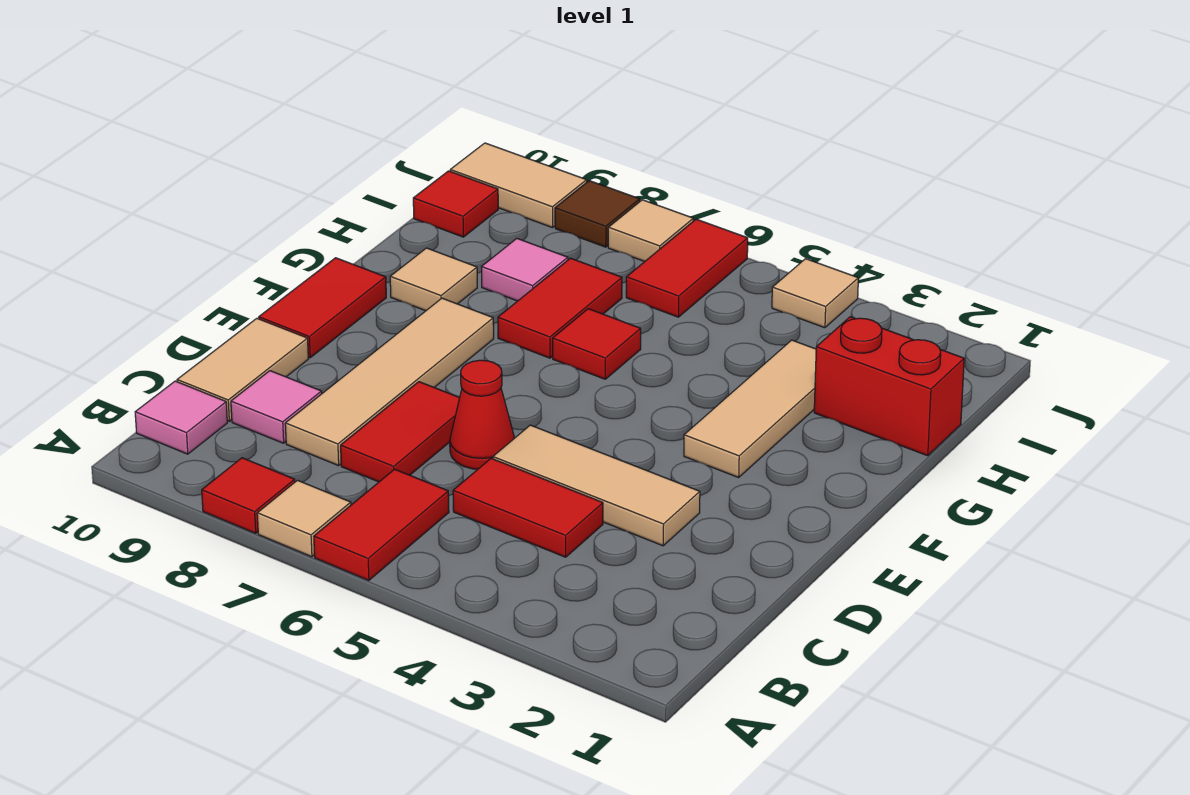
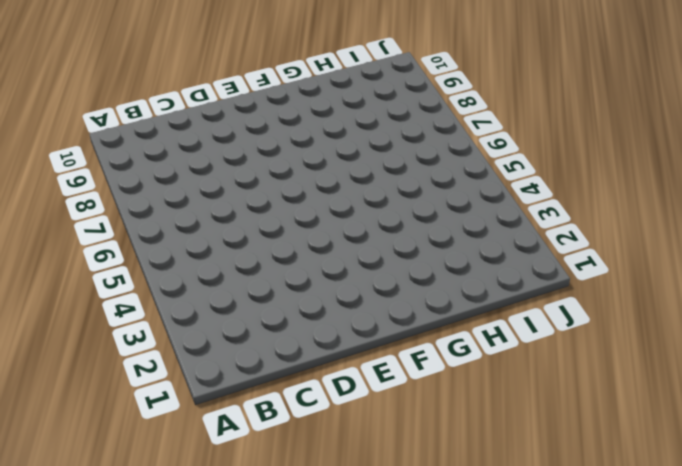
none -> red tile A6:B6 level 1
none -> tan tile A7 level 1
none -> red tile A8 level 1

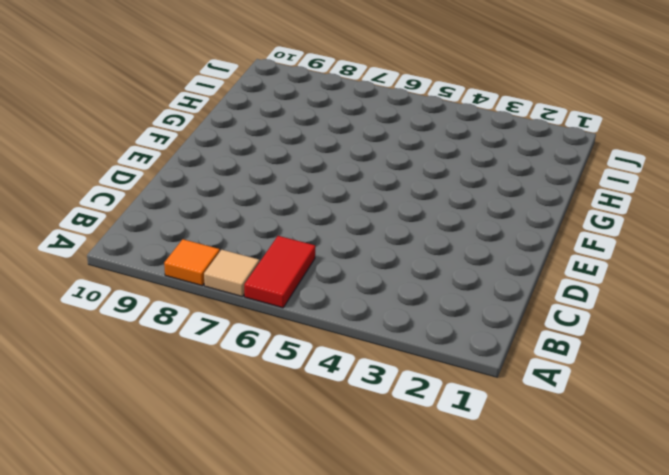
orange tile A8 level 1 -> red tile A8 level 1
none -> pink tile B10 level 1
none -> red tile C4:C5 level 1
none -> red tile C7:D7 level 1

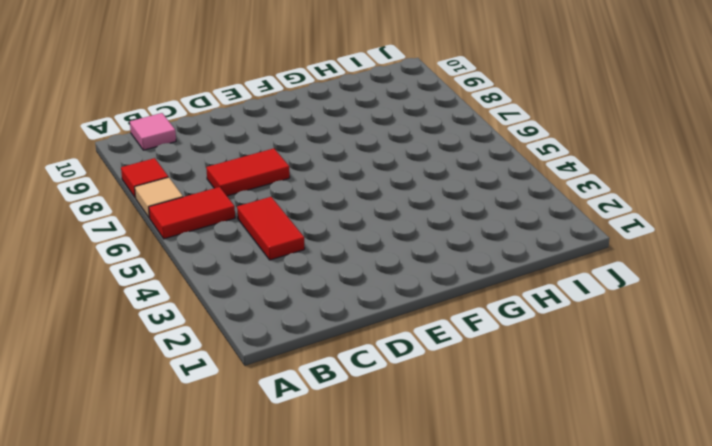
none -> tan tile C8:F8 level 1
none -> pink tile C9 level 1
none -> tan tile C10:D10 level 1

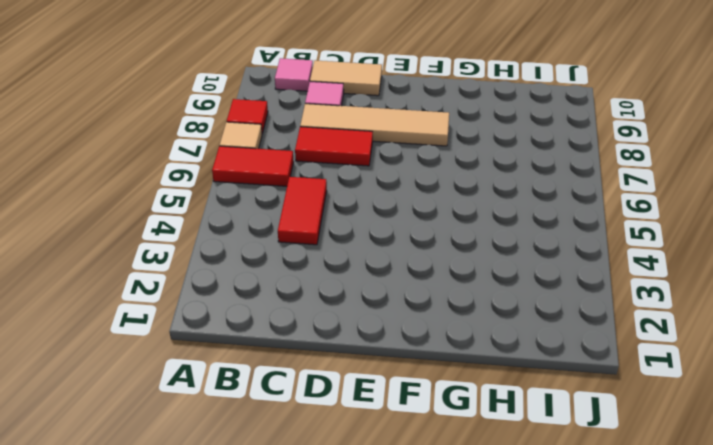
none -> tan tile D3:D5 level 1
none -> red cone D6 level 1
none -> red tile E10:F10 level 1

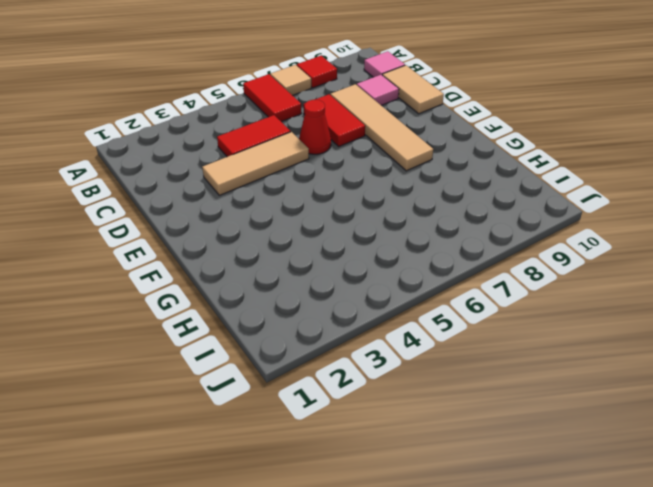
none -> red tile E10:F10 level 1
none -> tan tile F3:H3 level 1
none -> red tile G6 level 1

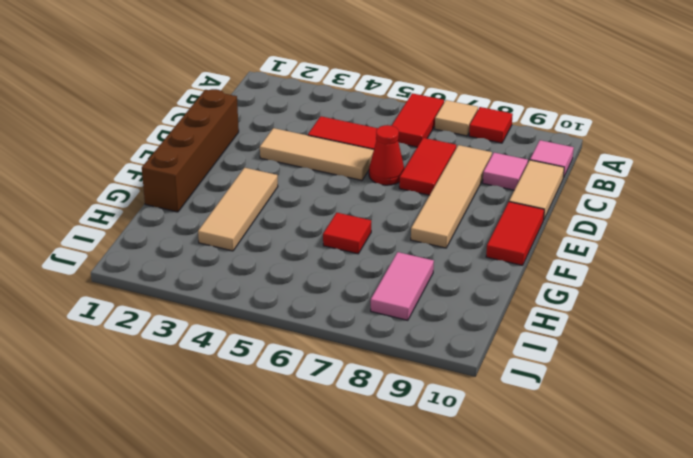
brown brick D1:G1 level 1 -> none
pink tile H8:I8 level 1 -> pink tile H8 level 1
none -> red tile G7:H7 level 1
none -> tan tile G9 level 1
none -> red brick H1:H2 level 1

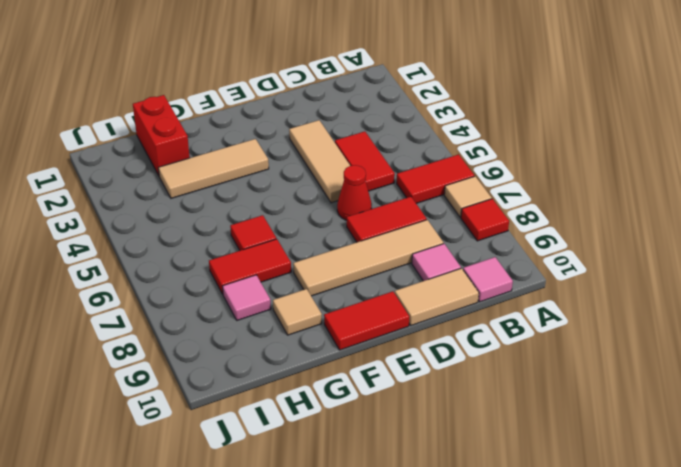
none -> red tile I6:J6 level 1
none -> red tile I10 level 1
none -> tan tile J4 level 1

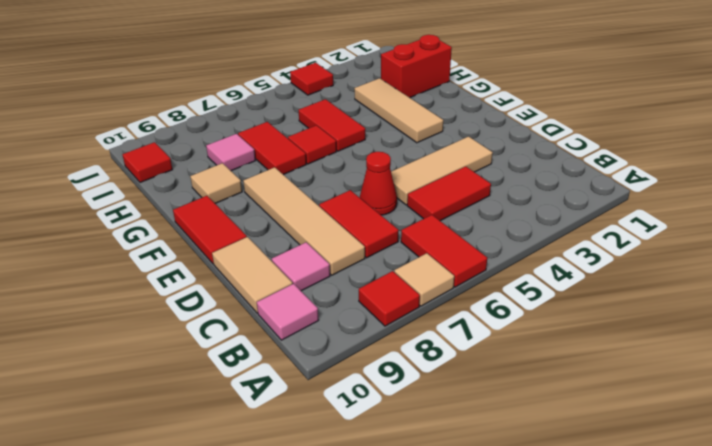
red tile G5:H5 level 1 -> red tile I6:J6 level 1
red tile J4 level 1 -> tan tile J4 level 1
none -> tan tile J7 level 1
none -> brown tile J8 level 1
none -> tan tile J9:J10 level 1

